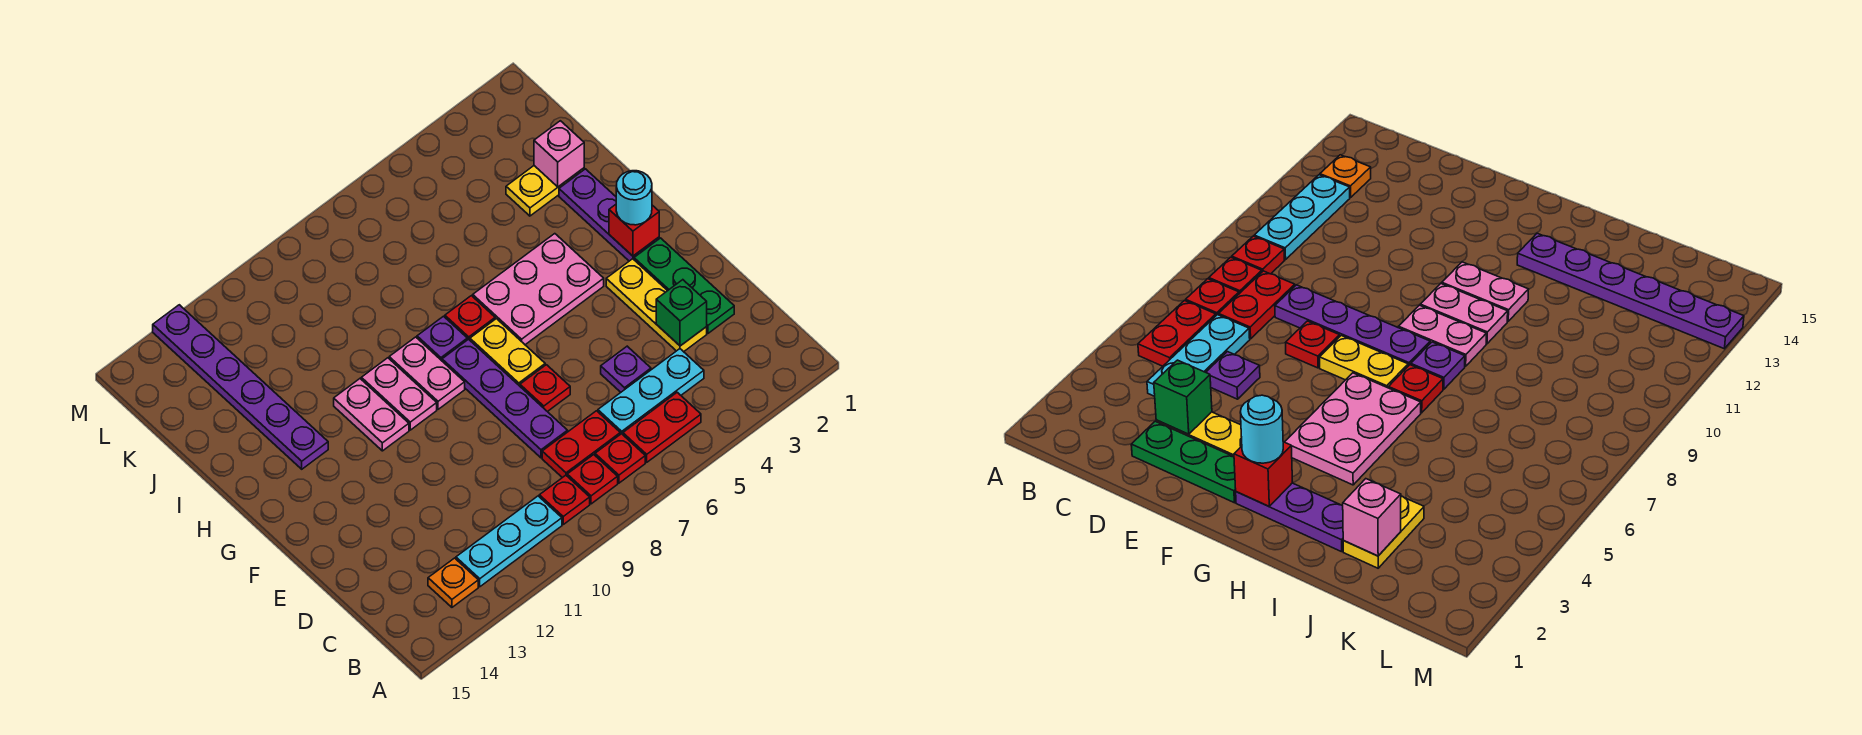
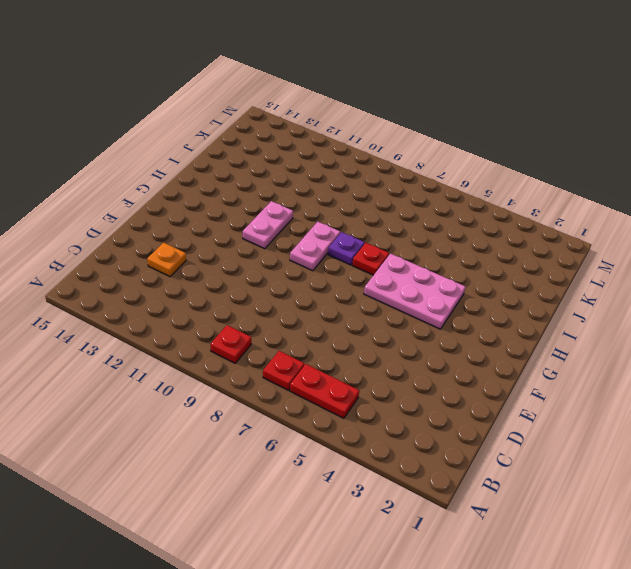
orange plate D13 level 1 -> orange plate B13 level 1
none -> red plate B8 level 1
none -> cyan plate B10:B12 level 1
none -> cyan plate C4:C6 level 1

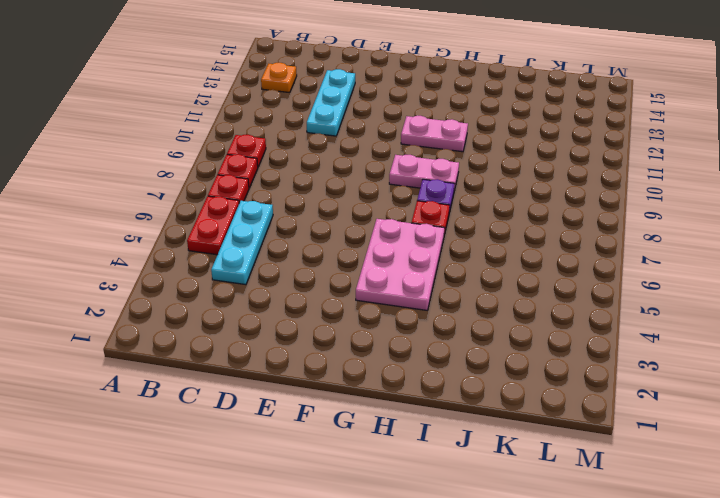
cyan plate D11:D13 level 1 -> cyan plate B10:B12 level 1
none -> red plate C7:C8 level 1
none -> green plate D2:F2 level 1
none -> yellow plate D3:F3 level 1

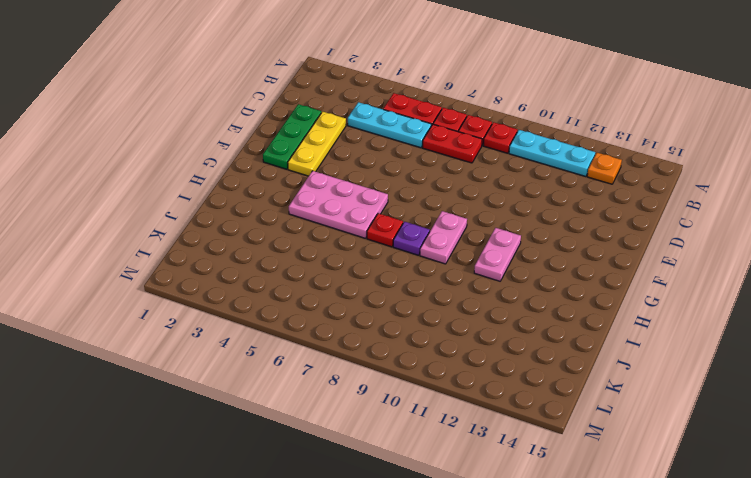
none -> purple plate D5 level 1
none -> purple plate D8:G8 level 1
none -> red plate E7 level 1

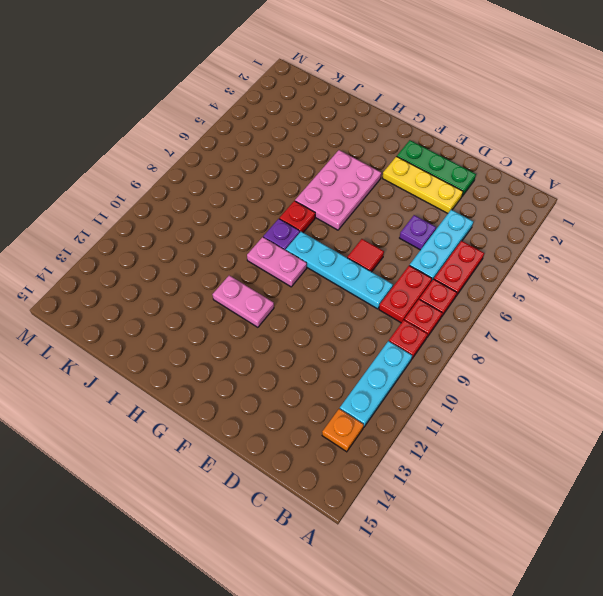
cyan plate D8:G8 level 1 -> purple plate D8:G8 level 1
red tile E7 level 1 -> red plate E7 level 1
none -> yellow plate F7:G7 level 1
none -> purple plate G2:I2 level 1
none -> pink plate G10:H10 level 1

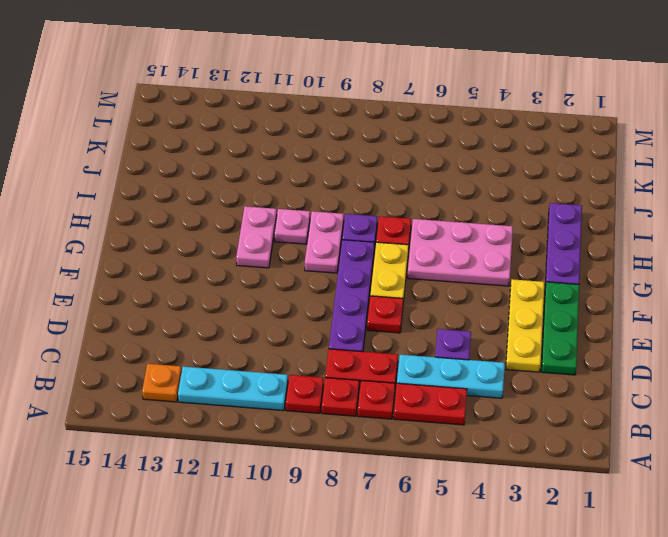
pink plate H10 level 1 -> pink plate G10:H10 level 1
none -> purple plate H13:M13 level 1
none -> yellow plate J2:J3 level 1
none -> green brick D3 level 2

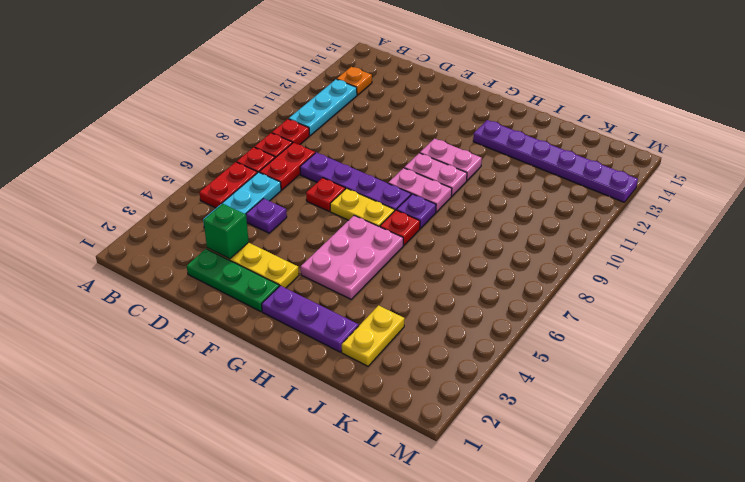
none -> red brick G2 level 2
none -> pink brick J2 level 2
none -> cyan round brick G2 level 3

